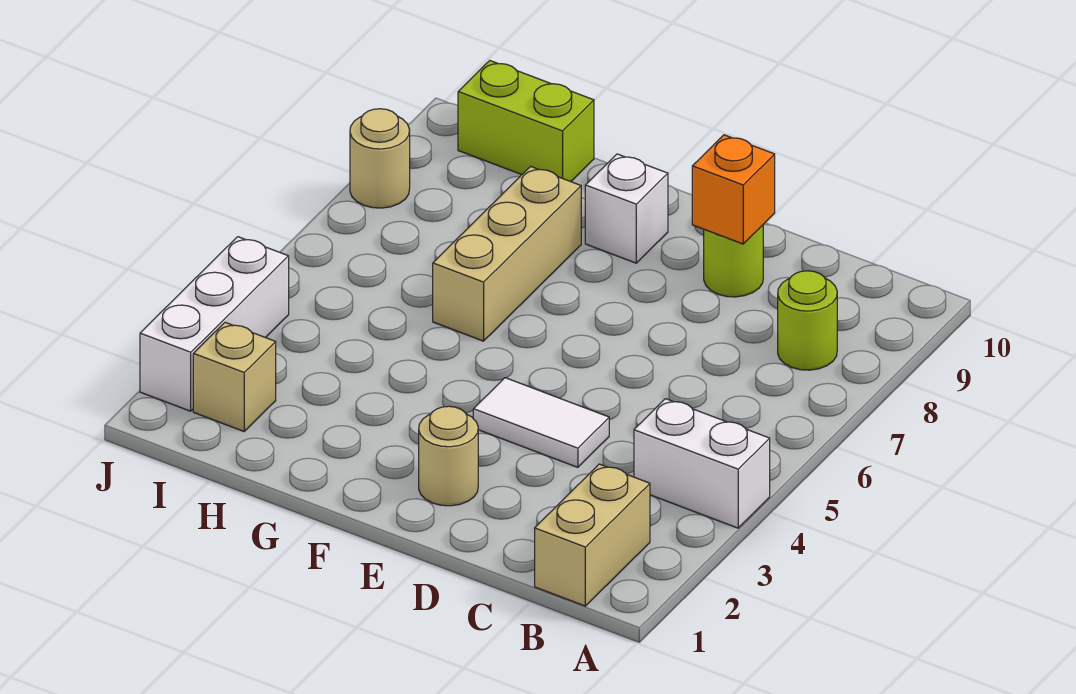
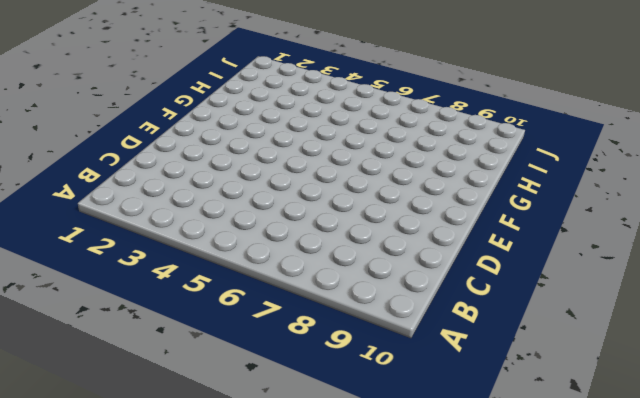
none -> white brick A4:B4 level 1
none -> tan brick B1:B2 level 1
none -> lime round brick B8 level 1

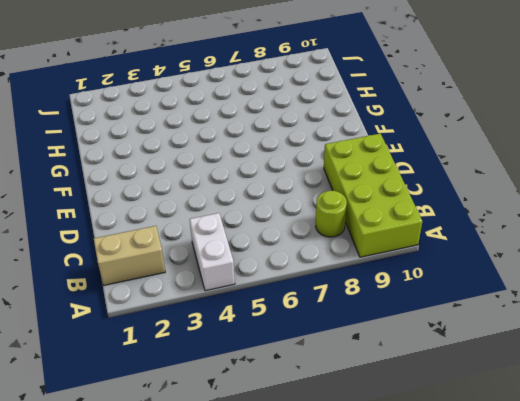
lime brick A9:D10 level 1 -> lime round brick D9 level 1
none -> white tile D4:E4 level 1
none -> tan round brick E2 level 1
none -> white brick F9 level 1

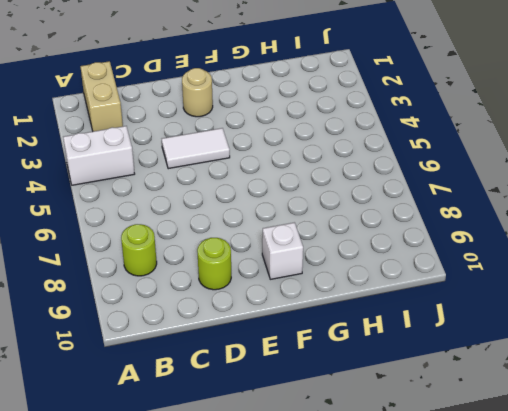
none -> tan brick G6:G8 level 1
none -> lime brick H10:I10 level 1
none -> tan brick I2 level 1

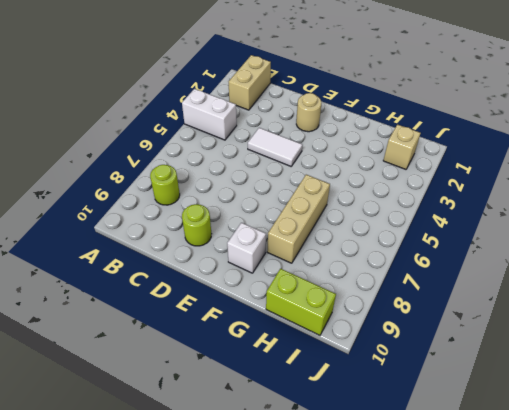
none -> white brick J2:J4 level 1
none -> tan round brick J8 level 1
none -> orange brick D9 level 2

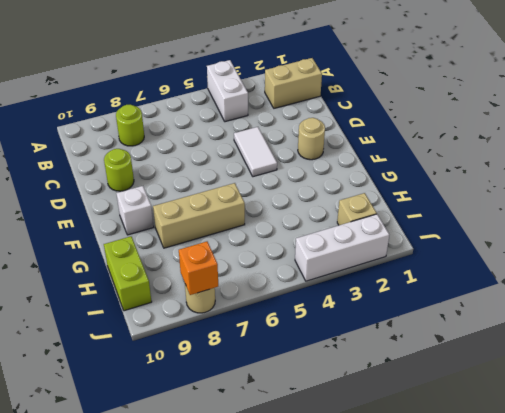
orange brick J8 level 2 -> orange brick D9 level 2

